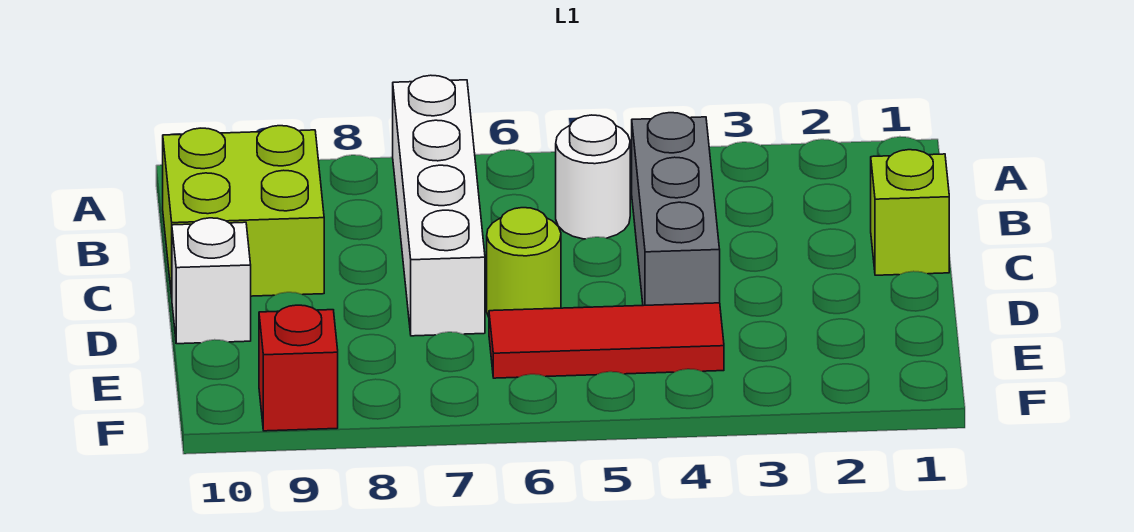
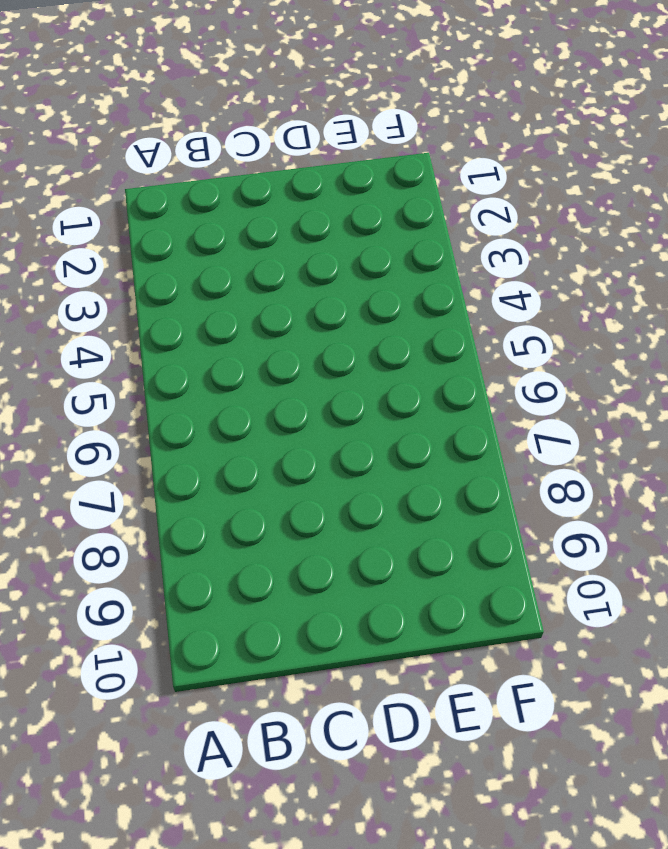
none -> white brick A7:D7 level 1
none -> grey brick B4:D4 level 1

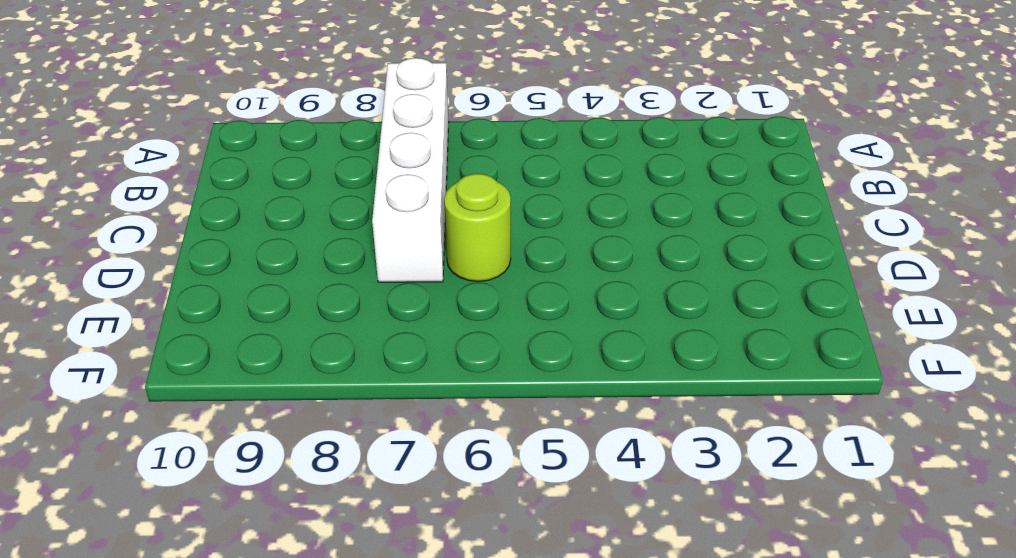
none -> grey brick B4:D4 level 1
none -> white round brick B5 level 1

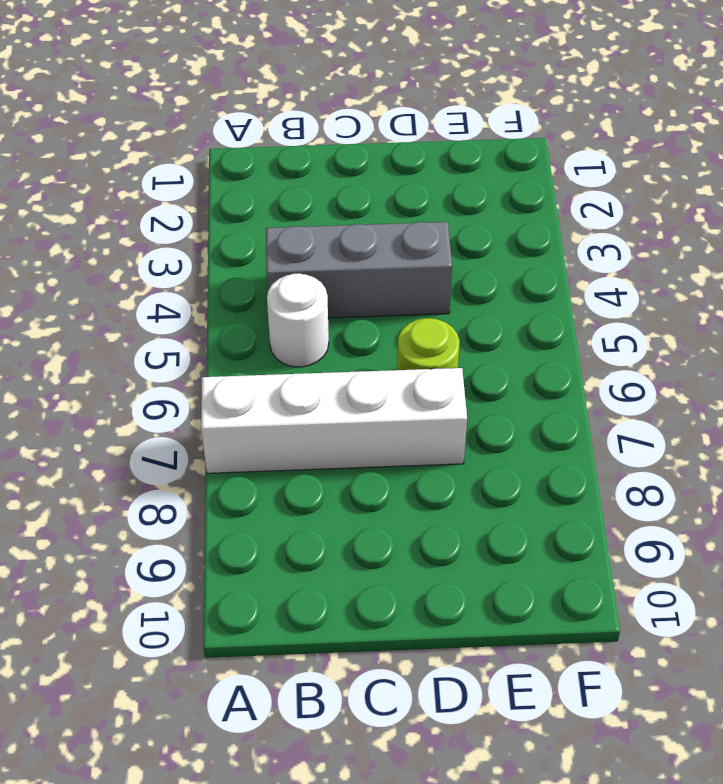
none -> lime brick B9:C10 level 1
none -> lime brick C1 level 1

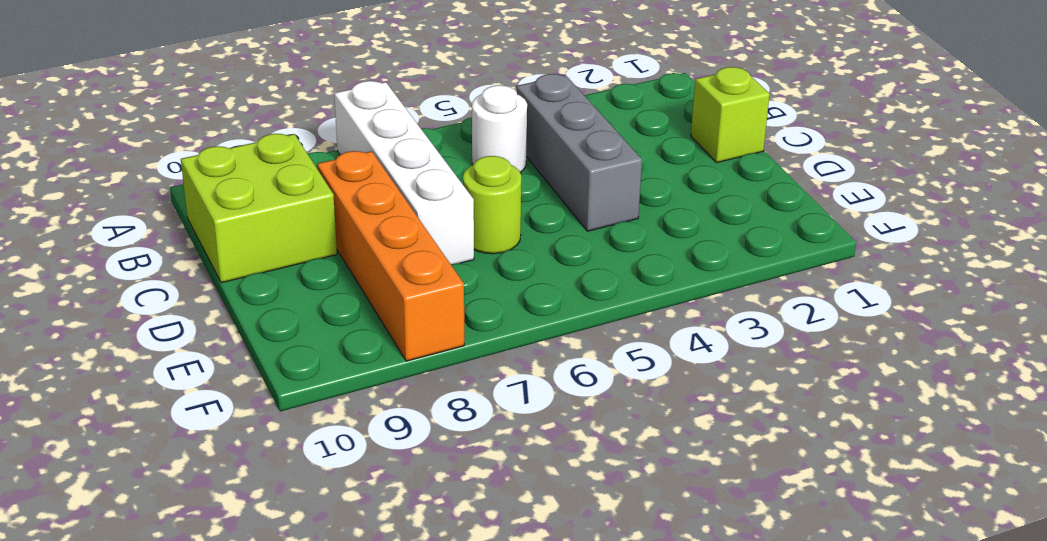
orange brick C8:F8 level 1 -> none
none -> white brick D10 level 1
none -> red tile E4:E6 level 1

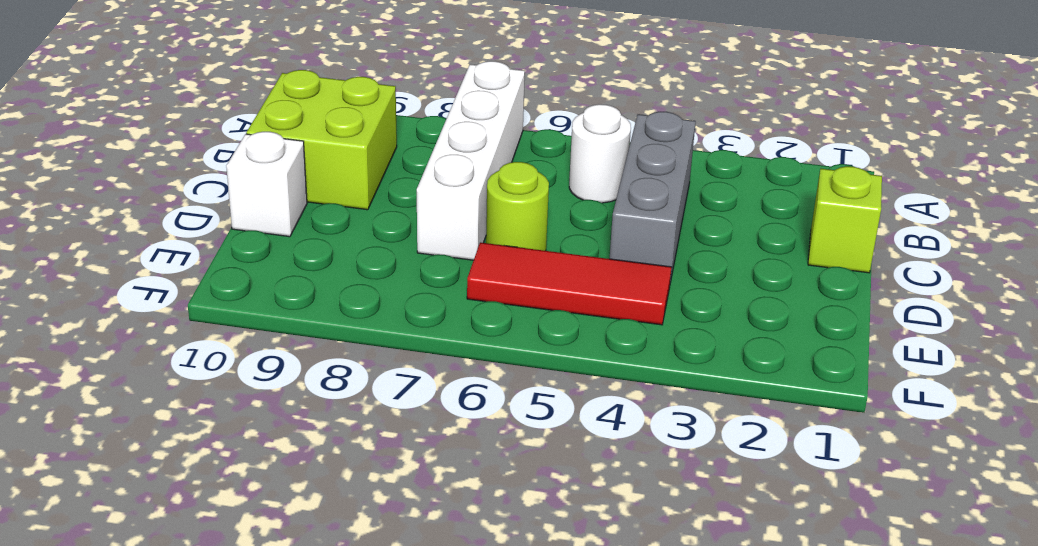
none -> red brick F9 level 1

